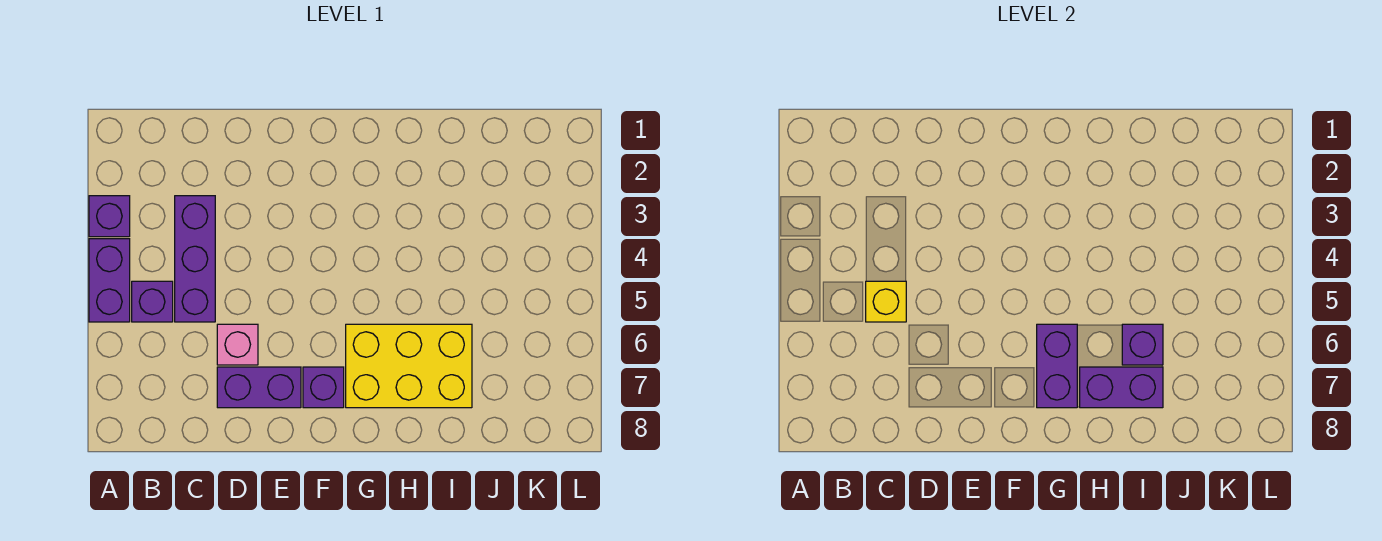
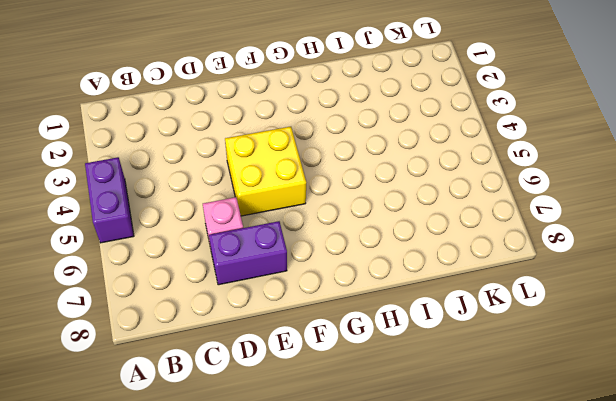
yellow brick E4:F5 level 1 -> none
none -> purple brick A3 level 1
none -> purple brick B5 level 1
none -> purple brick C3:C5 level 1

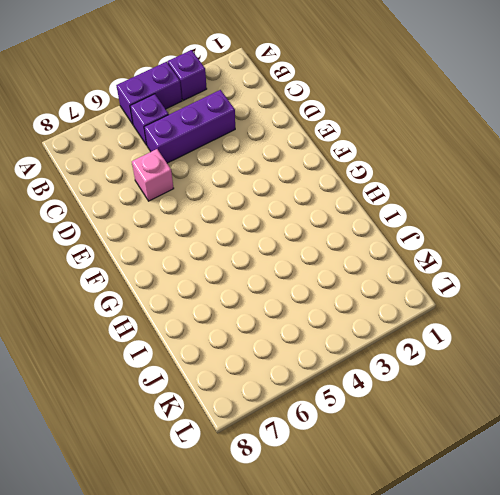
none -> purple brick D7:E7 level 1
none -> purple brick F7 level 1
none -> yellow brick G6:I7 level 1

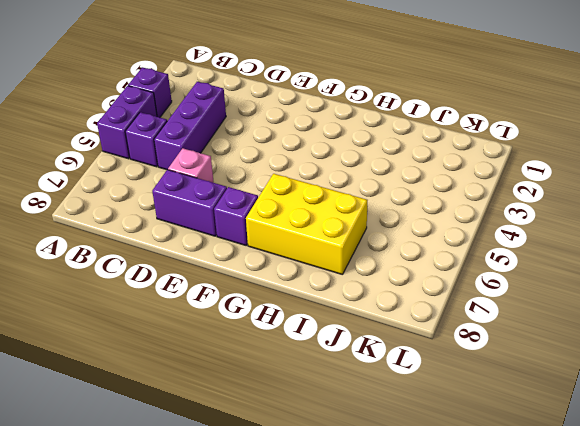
none -> yellow brick C5 level 2
none -> purple brick G6:G7 level 2
none -> purple brick H7:I7 level 2

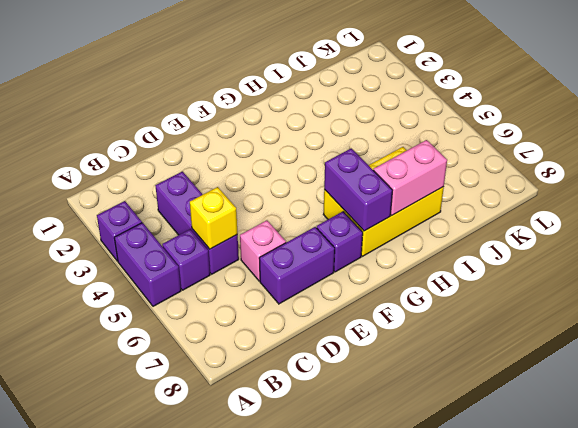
pink brick H7:I7 level 2 -> purple brick H7:I7 level 2
none -> purple brick I6 level 2

